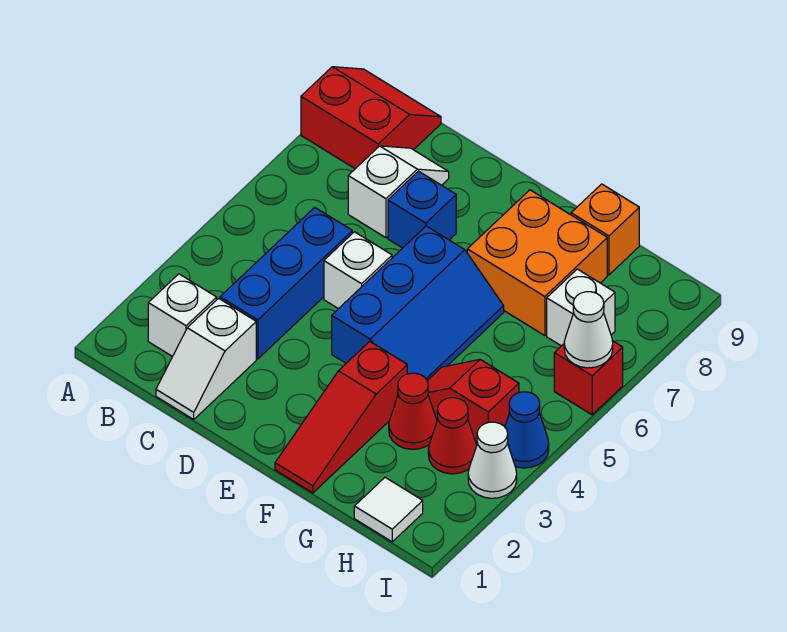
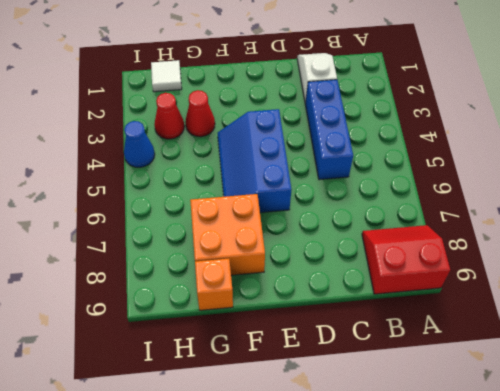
red slope A8:B9 level 1 top 9 -> red slope A8:B9 level 1 top 8
none -> white brick B2 level 1
none -> white slope C7:C8 level 1 top 7
none -> white brick D5 level 1

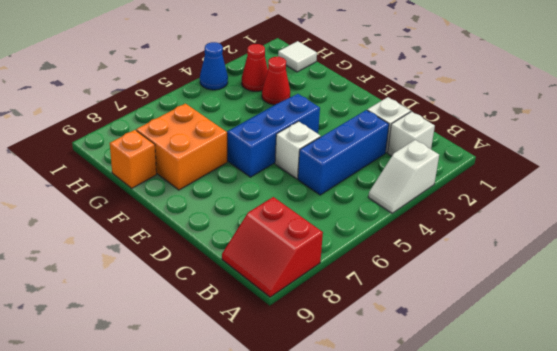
white slope A3:A4 level 1 top 3 -> white slope C7:C8 level 1 top 7
none -> blue brick D7 level 1
none -> red slope F1:F3 level 1 top 3
none -> red slope G4:H4 level 1 top H

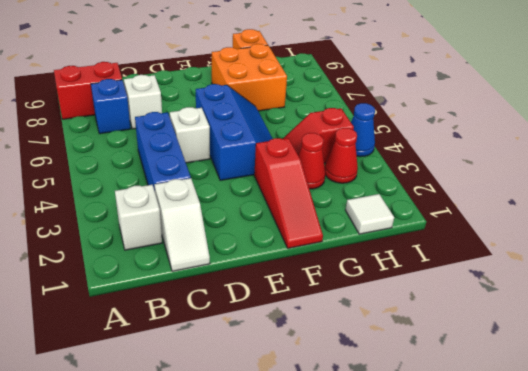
blue brick B7 level 1 -> blue brick D7 level 1
none -> white brick H7 level 1
none -> white cone I3 level 1
none -> red brick I6 level 1

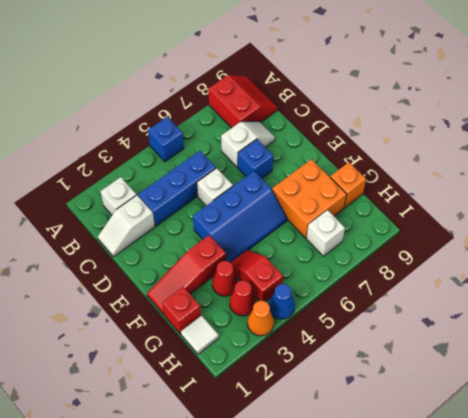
blue brick A5 level 1 -> none
red brick G1 level 1 -> red brick I6 level 1
orange cone I3 level 1 -> white cone I3 level 1
none -> white cone I6 level 2

